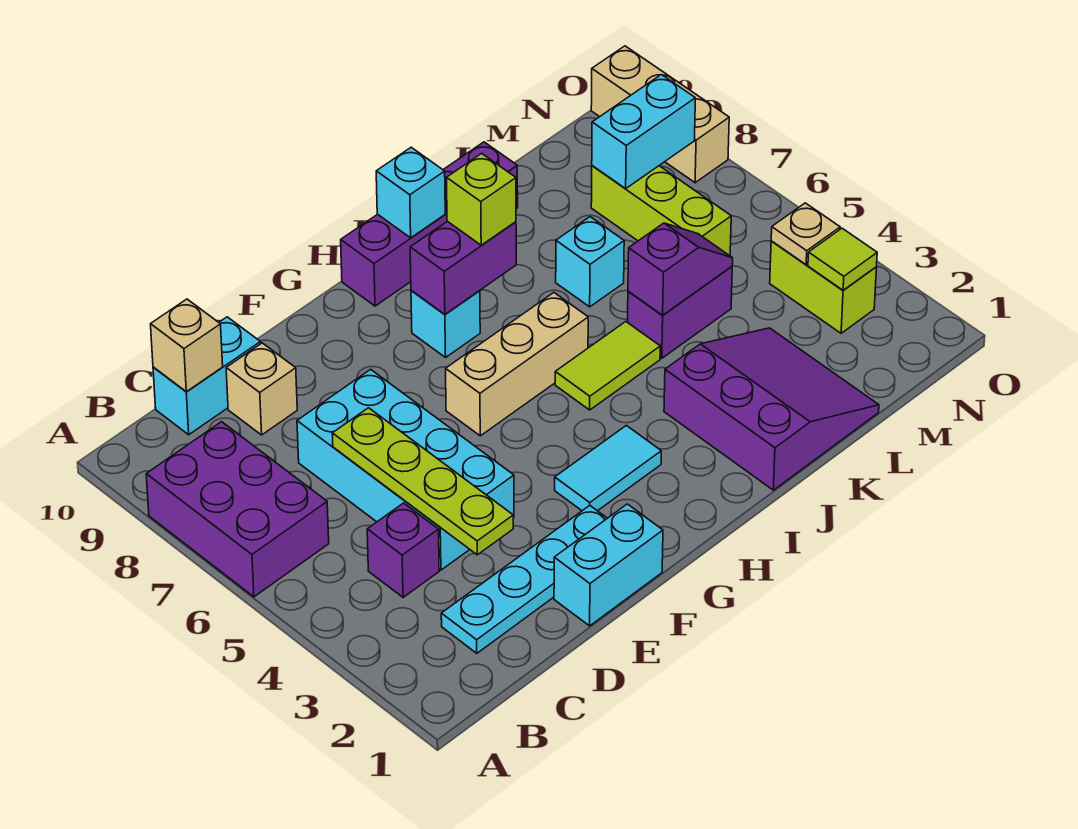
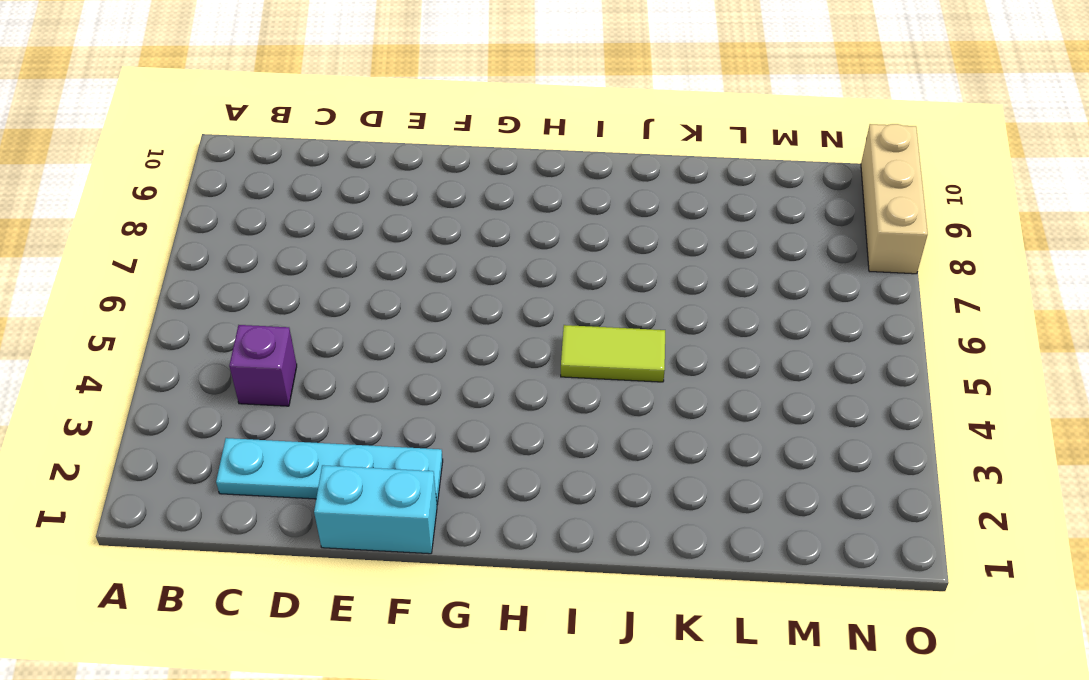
none -> purple brick A6:B8 level 1
none -> cyan brick C10:D10 level 1
none -> cyan brick D4:E7 level 1

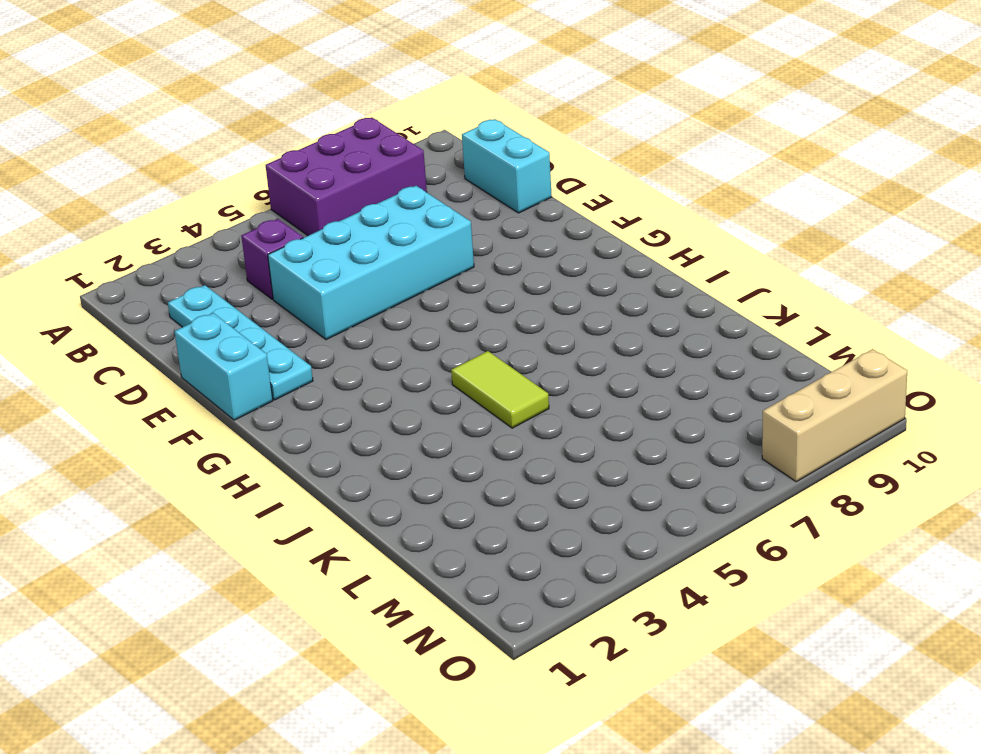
none -> tan brick D9 level 1
none -> cyan tile G3:H3 level 1
none -> tan brick G6:I6 level 1

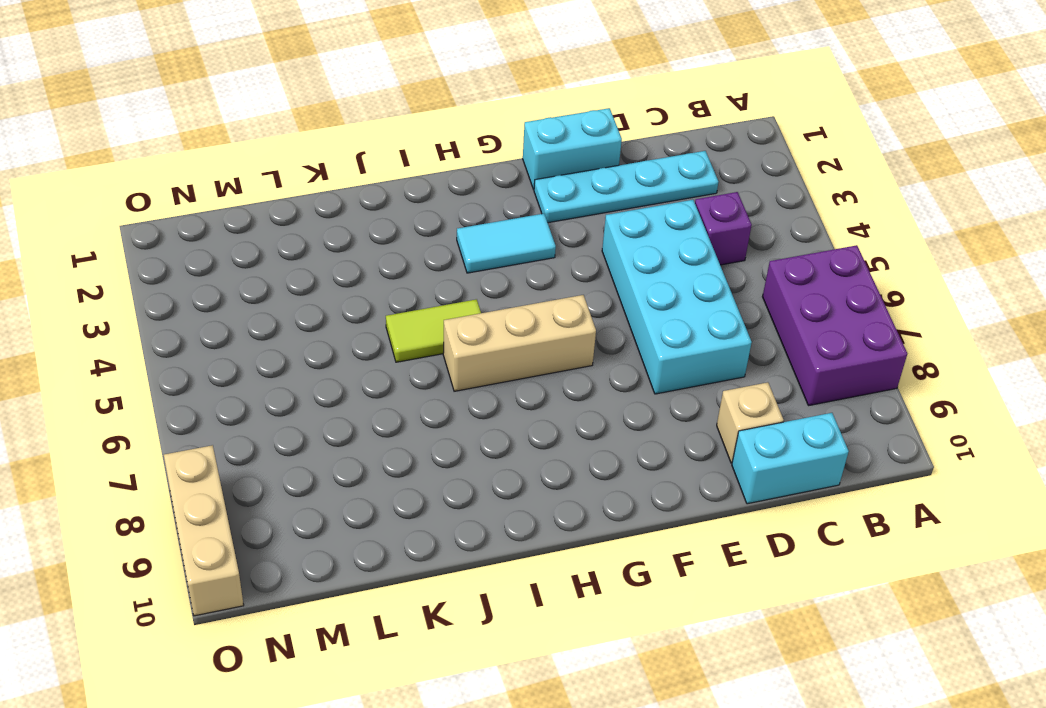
none -> cyan brick H8 level 1
none -> purple brick H10:K10 level 1
none -> purple slope J1:L3 level 1 top J

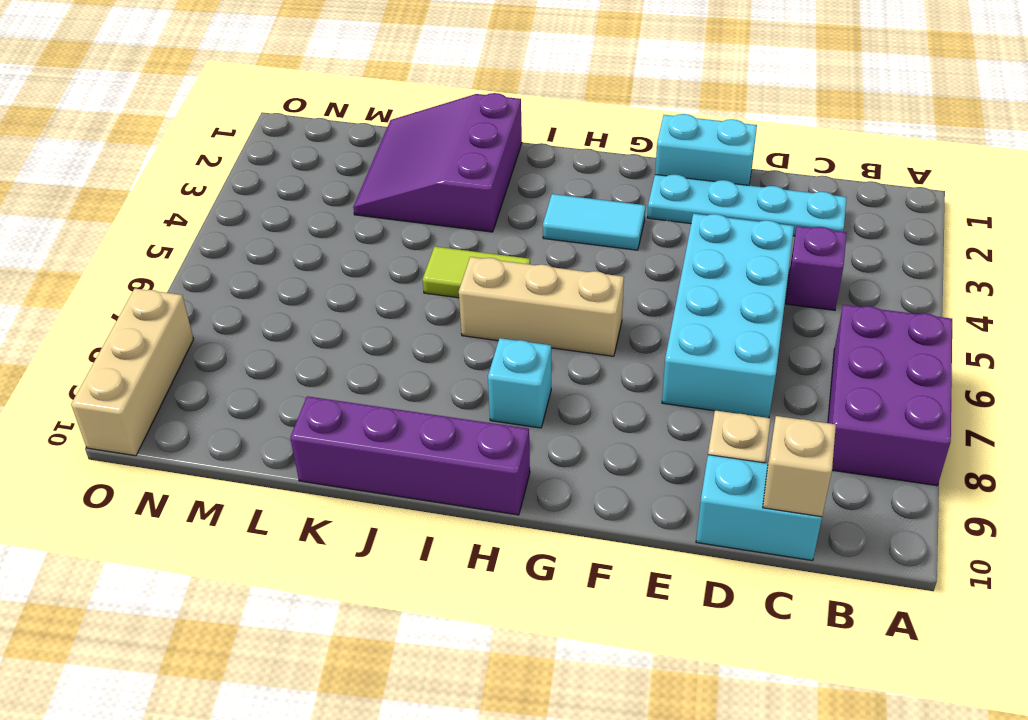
none -> purple brick K5:L5 level 1
none -> cyan brick K7 level 1
none -> lime brick M6:M8 level 1

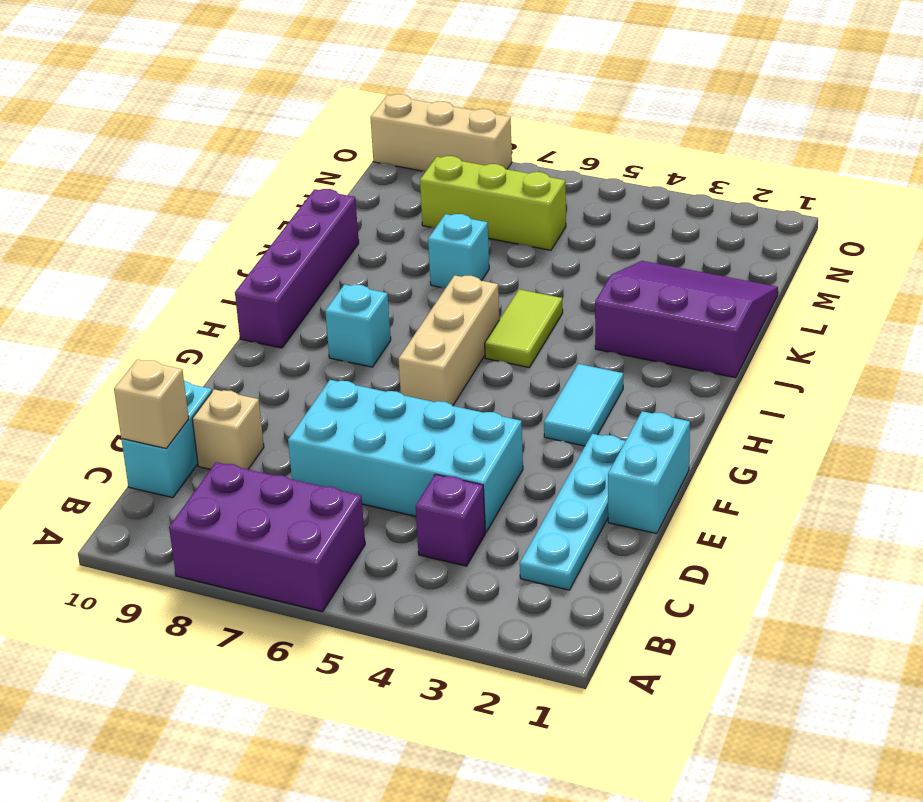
none -> purple brick K5:L5 level 1
none -> lime brick N3:N4 level 1
none -> lime plate D3:D6 level 2

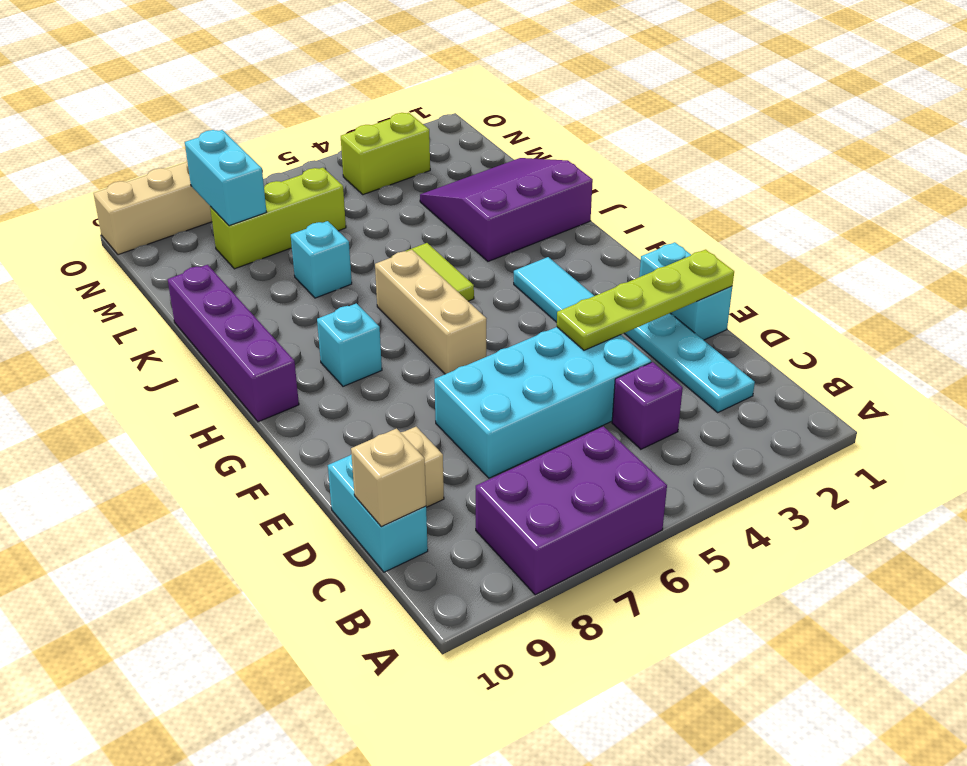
lime plate E1:E4 level 2 -> lime plate D3:D6 level 2
none -> purple brick K5:L5 level 1
none -> purple brick H8:I8 level 2
none -> cyan brick I10 level 2

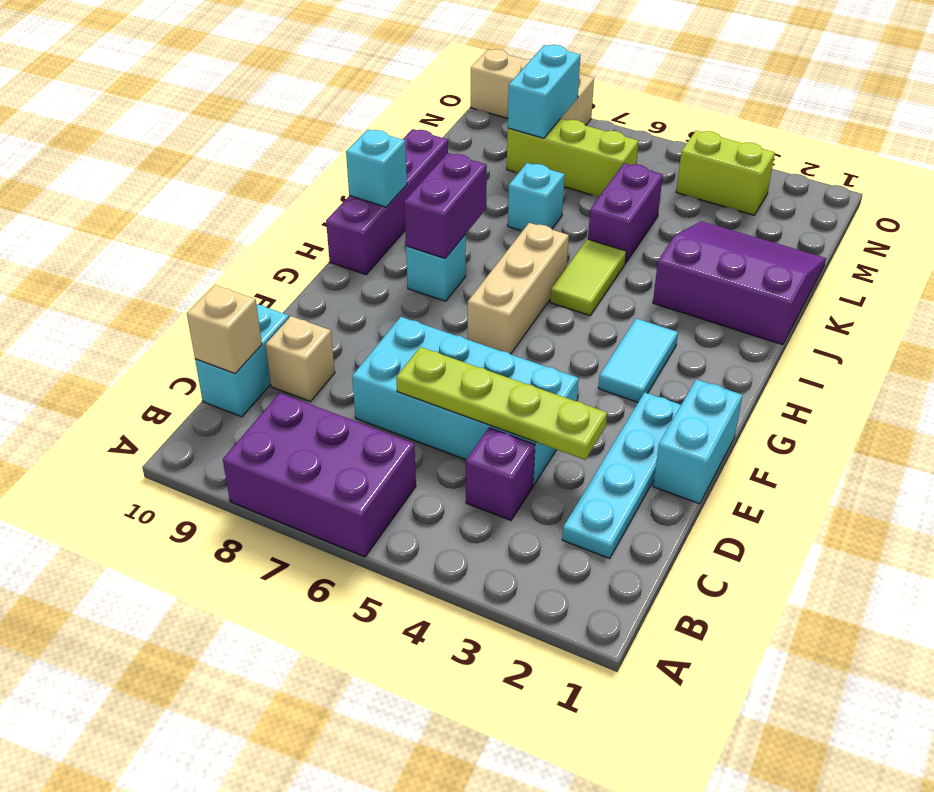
none -> purple slope K5:L5 level 2 top K
none -> lime tile N3 level 2
none -> tan plate N4 level 2

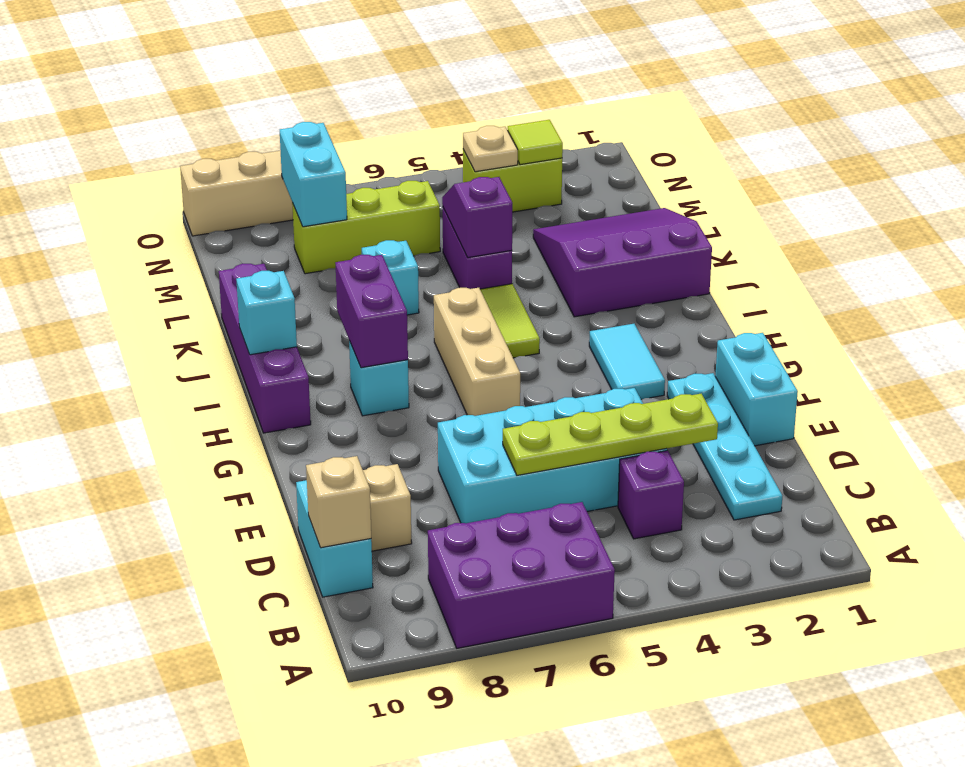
none -> lime brick I8 level 3

